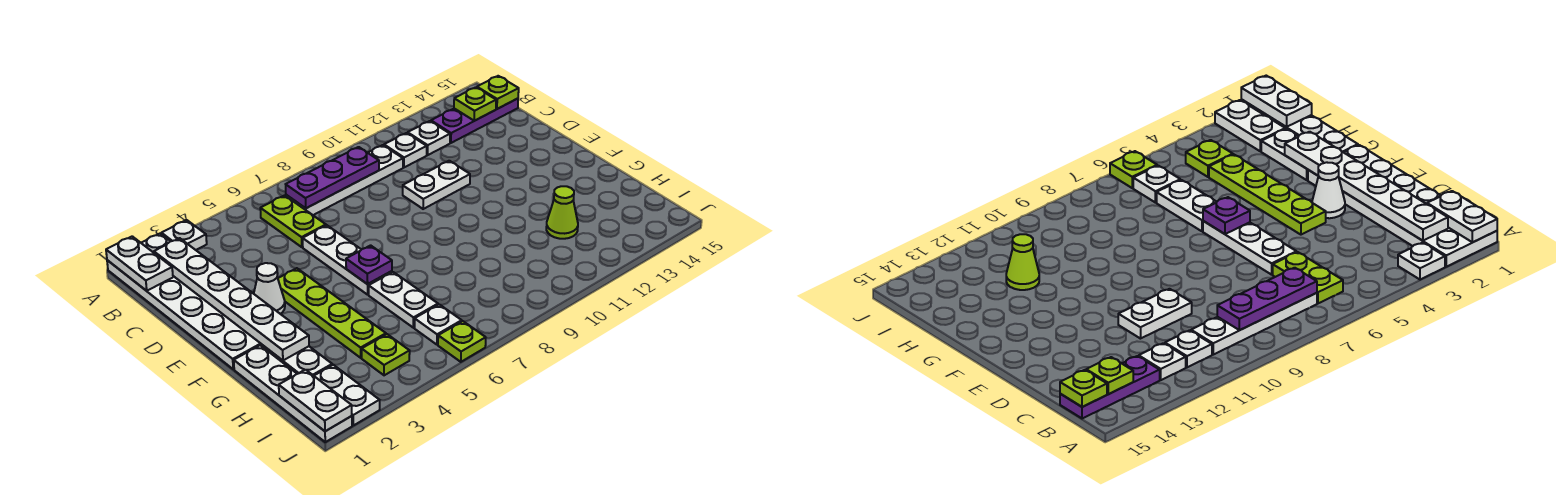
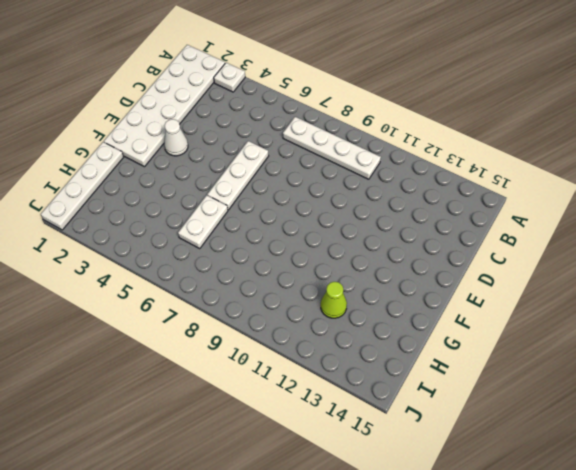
none -> lime plate B6:C6 level 1
none -> white plate B11 level 1
none -> white plate B12 level 1

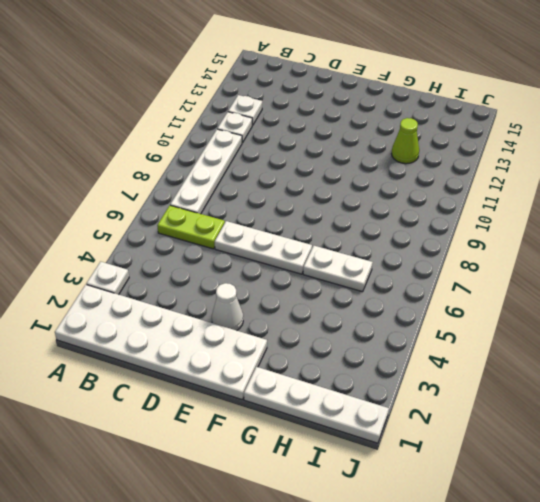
none -> purple plate B13:B15 level 1
none -> white plate D10:D11 level 1
none -> lime plate E4:H4 level 1

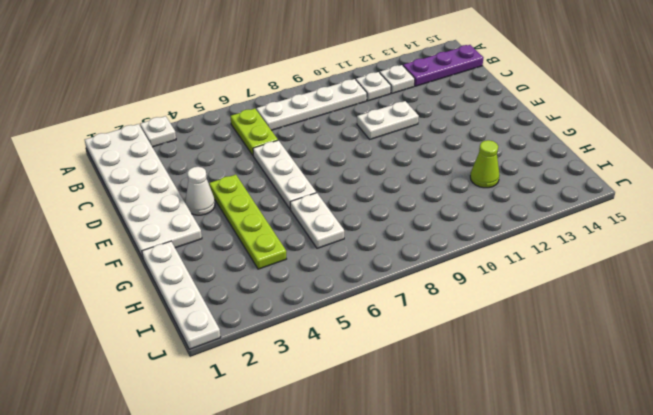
none -> white plate G2:H2 level 1
none -> white plate I2:J2 level 1
none -> lime plate I4 level 1

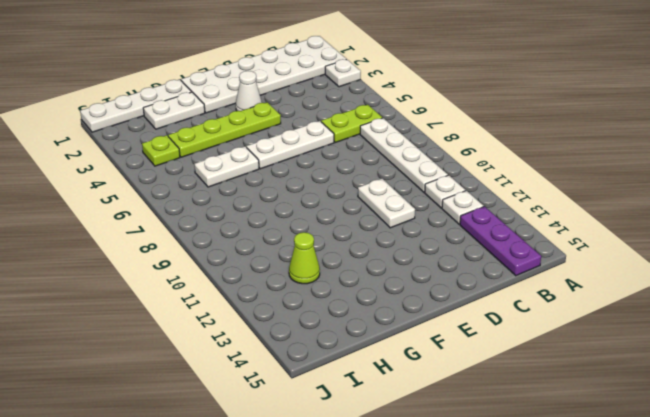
none -> white plate I2:J2 level 1
none -> white plate I6 level 1
none -> lime plate J6 level 1

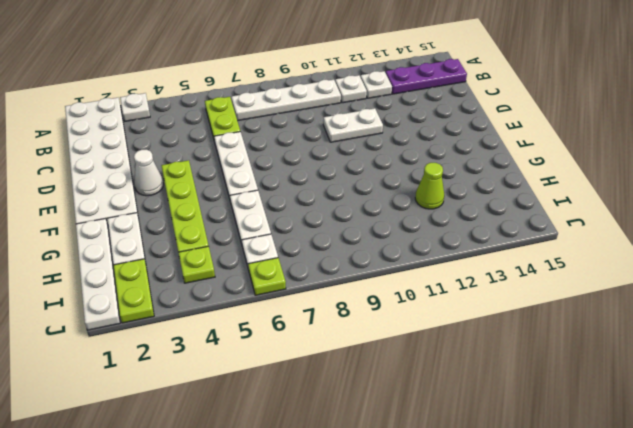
lime plate I2:J2 level 1 -> white plate I2:J2 level 1
none -> white plate A1:B1 level 2
none -> white plate B2:G2 level 2
none -> purple plate B7:B9 level 2

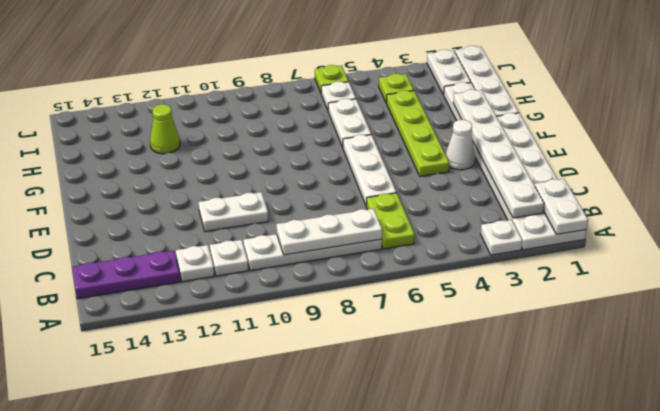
white plate B7:B9 level 2 -> purple plate B7:B9 level 2
none -> lime plate B14 level 2
none -> lime plate B15 level 2
none -> purple plate F6 level 2

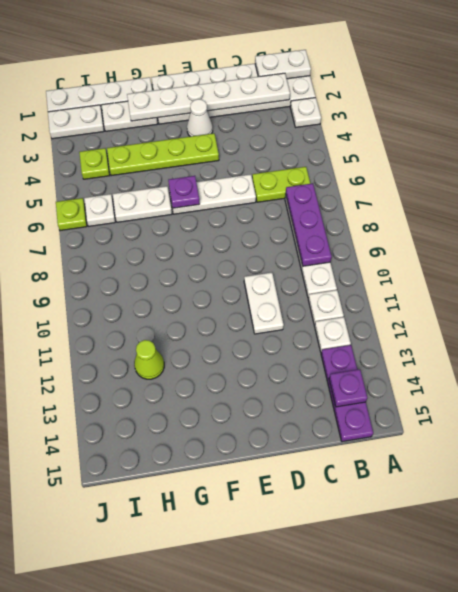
purple plate B14 level 2 -> lime plate B14 level 2
none -> lime plate B15 level 2
none -> white plate I1:J1 level 2

